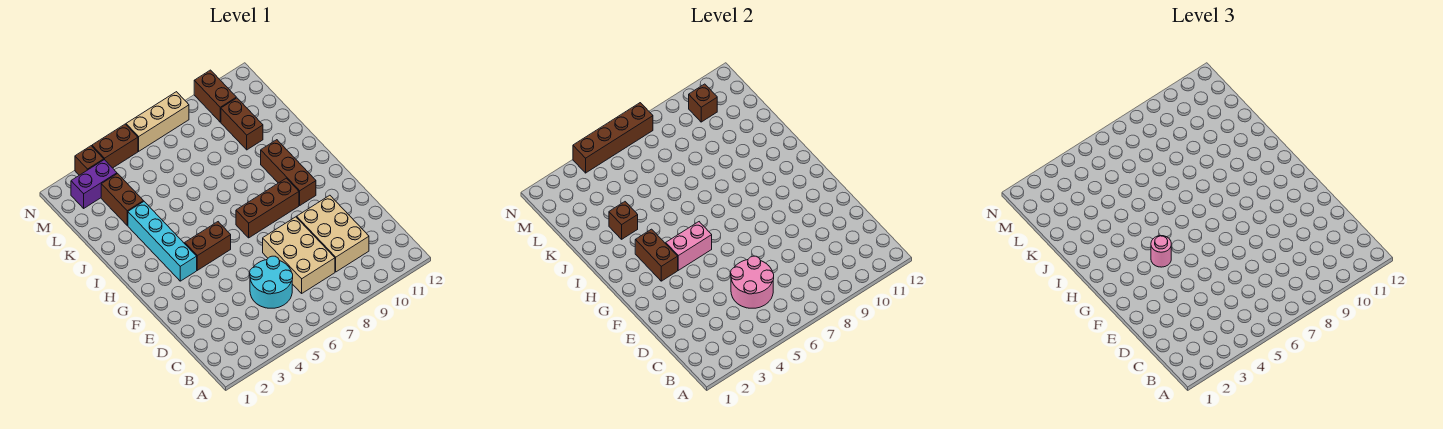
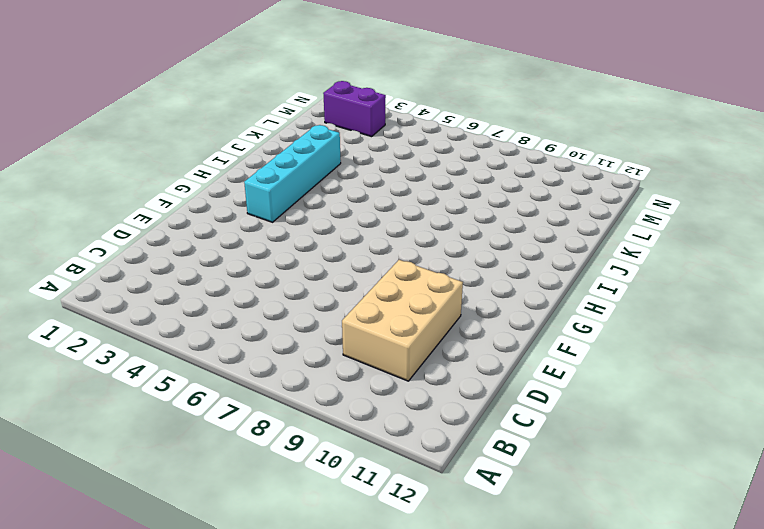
none -> cyan round brick C5:D6 level 1
none -> tan brick C7:E8 level 1
none -> brown brick G4:G5 level 1

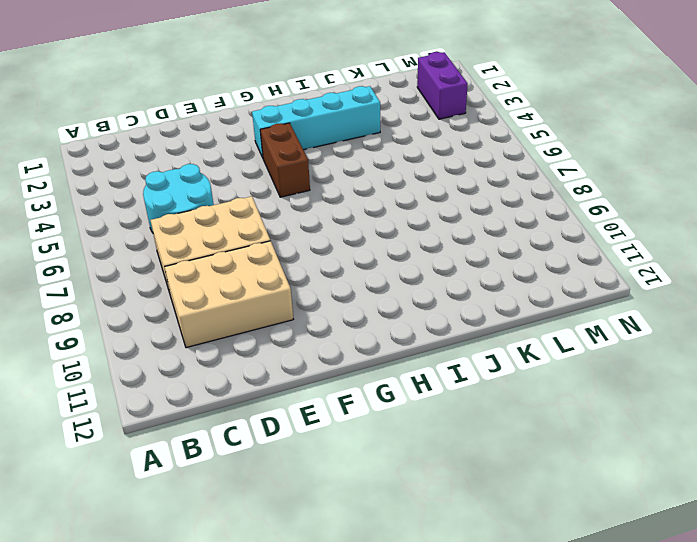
none -> brown brick G7:G9 level 1
none -> brown brick G10:I10 level 1
none -> brown brick K3:L3 level 1

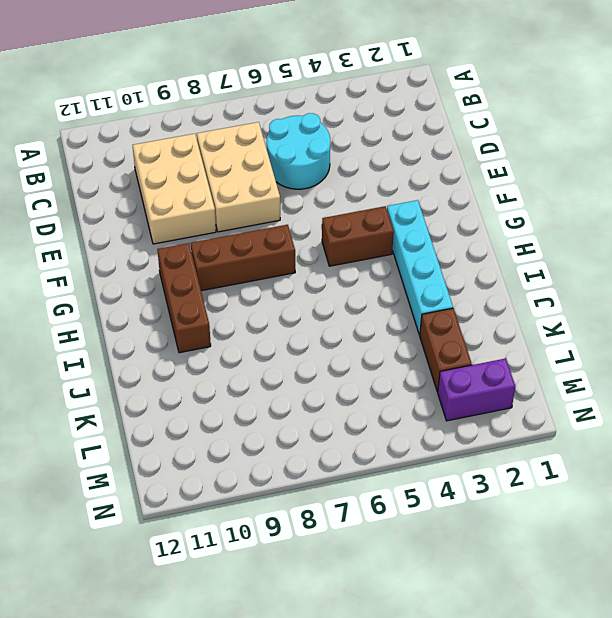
none -> brown brick K10:L10 level 1
none -> brown brick M10:N10 level 1
none -> brown brick N3 level 1

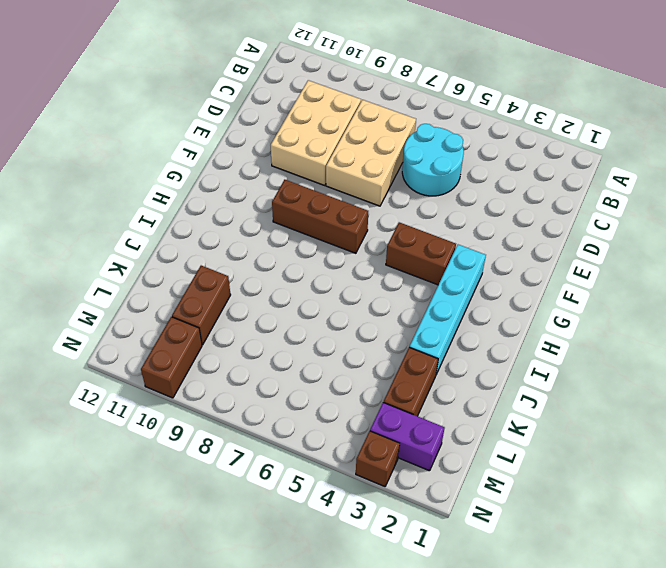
none -> brown brick G10:I10 level 1
none -> brown brick N4:N5 level 1
none -> tan brick N6:N8 level 1

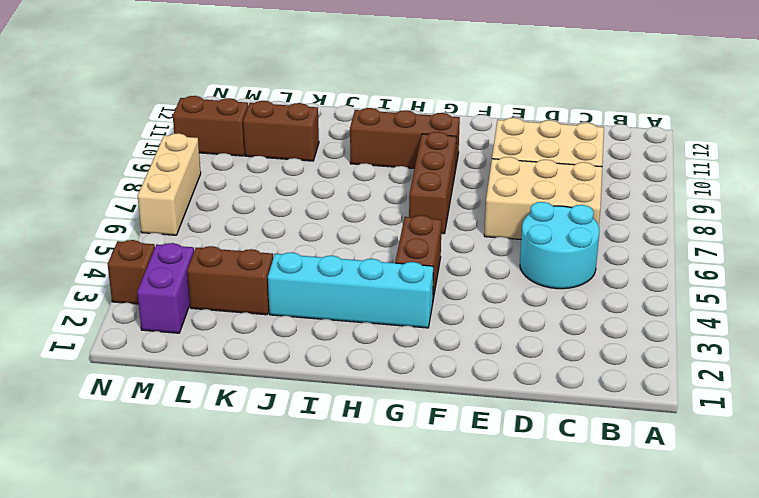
none -> brown brick N4:N5 level 1
none -> pink round brick C5:D6 level 2
none -> brown brick G3:H3 level 2

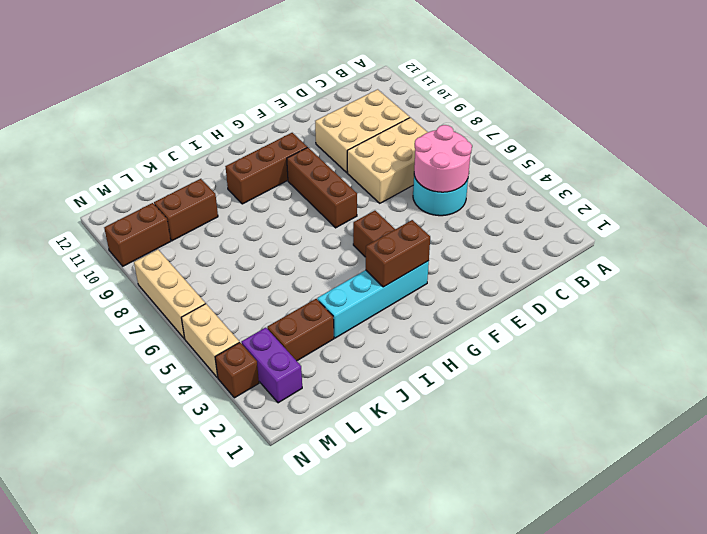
tan brick N4:N5 level 1 -> brown brick N4:N5 level 1
none -> pink brick G4:G5 level 2
none -> brown brick J3 level 2
none -> brown brick M10 level 2

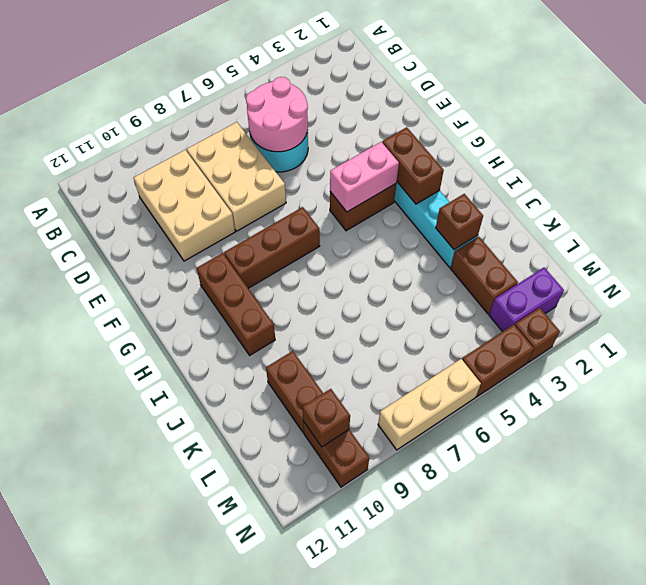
none -> brown brick N4:N7 level 2
none -> pink round brick G4 level 3

